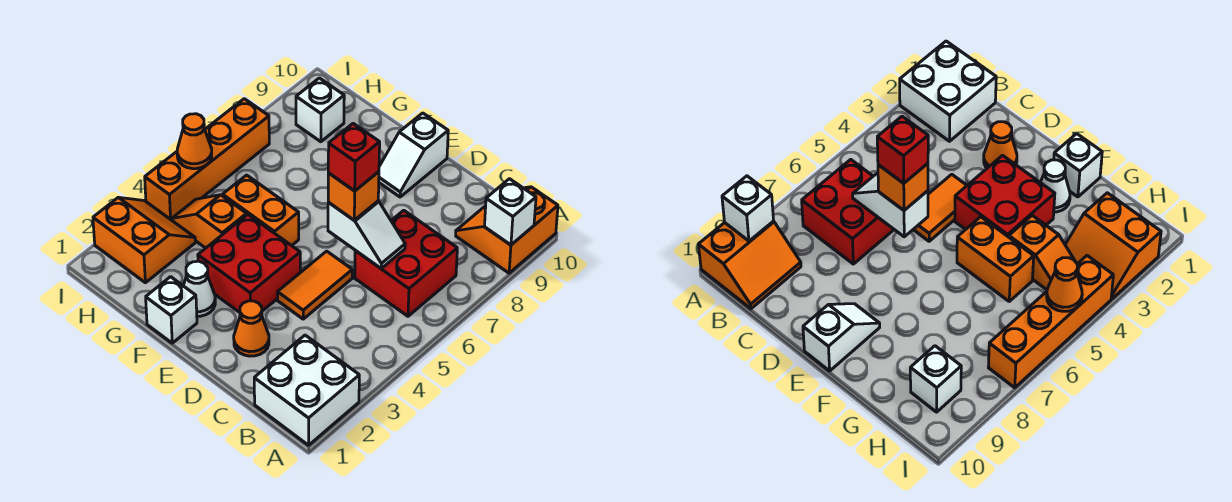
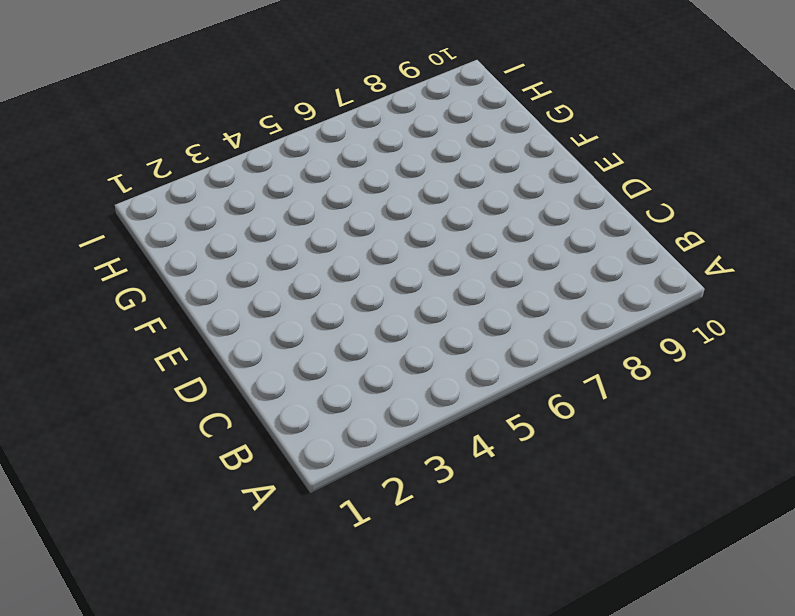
none -> white brick A1:B2 level 1
none -> orange slope A9:B10 level 1 top A
none -> red brick B6:C7 level 1

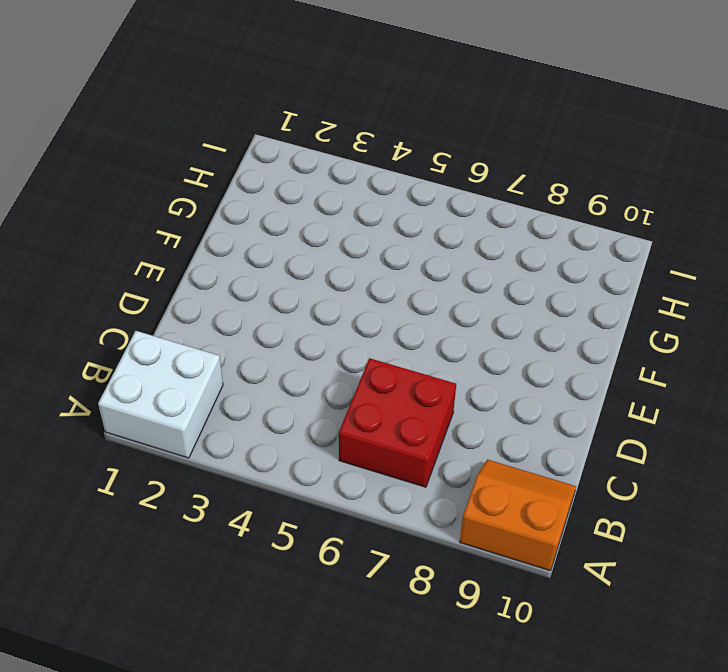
none -> orange cone D2 level 1
none -> orange tile D4:D5 level 1
none -> red brick E3:F4 level 1

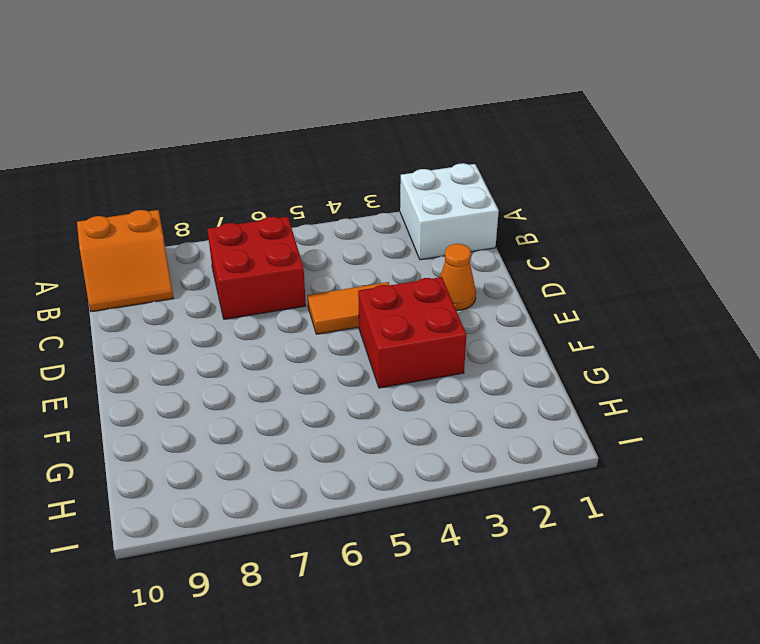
none -> white slope E9:E10 level 1 top 10
none -> white brick F1 level 1
none -> white cone F2 level 1

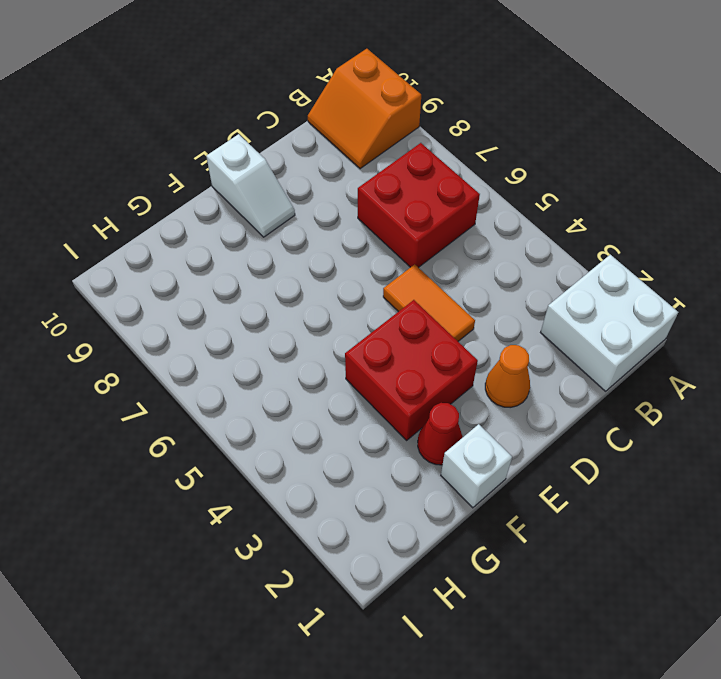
red cone F2 level 1 -> white cone F2 level 1
none -> orange brick F5:G5 level 1
none -> orange slope G4:H4 level 1 top G
none -> orange slope H2:I3 level 1 top 2

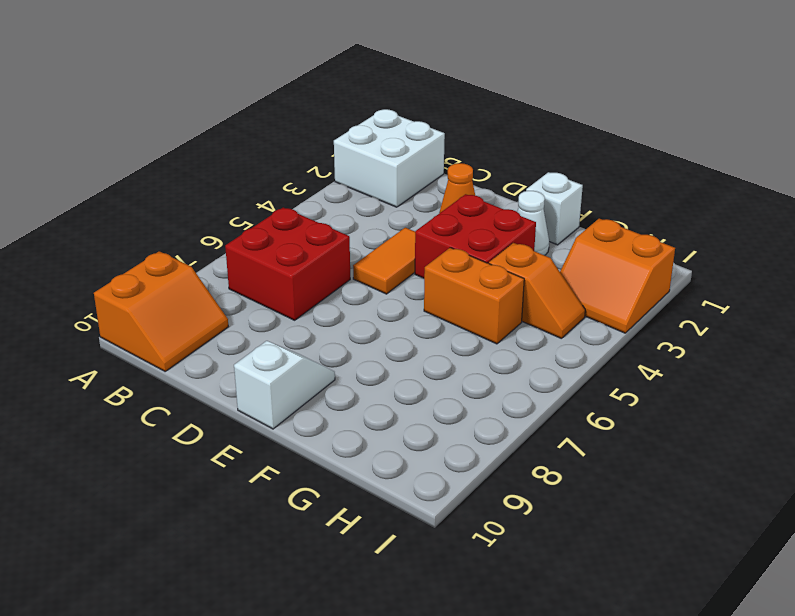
none -> white brick H9 level 1
none -> orange brick I4:I7 level 1
none -> white brick A9 level 2

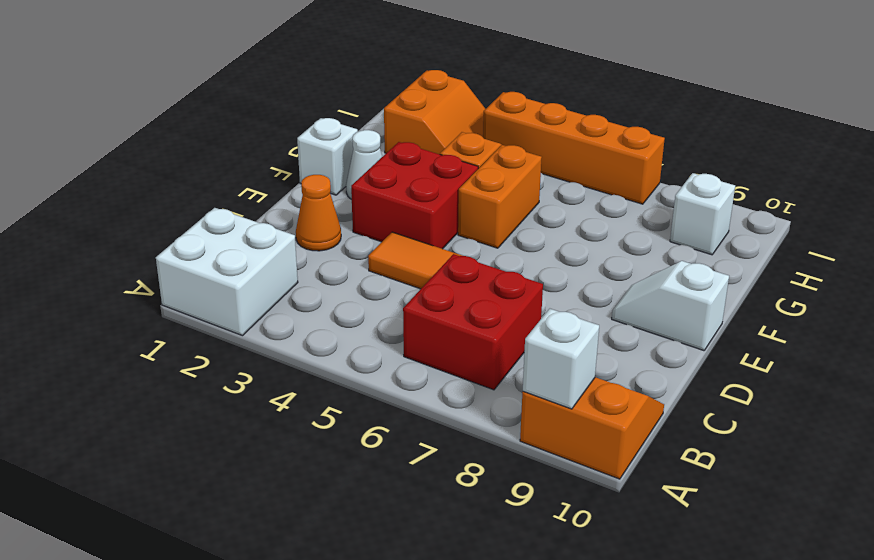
none -> white slope C6:D6 level 2 top D
none -> orange cone I5 level 2
none -> orange brick D6 level 3

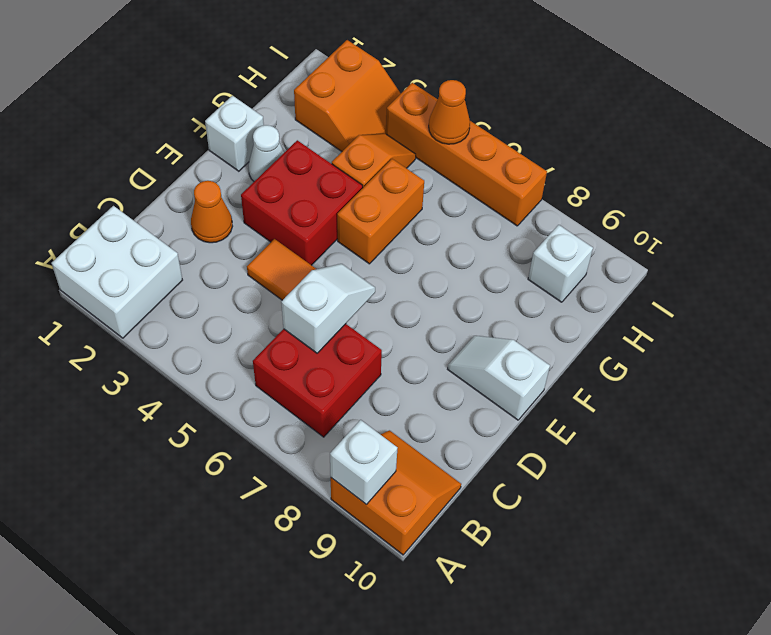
white slope C6:D6 level 2 top C -> white slope C6:D6 level 2 top D
none -> orange brick D6 level 3
none -> red brick D6 level 4

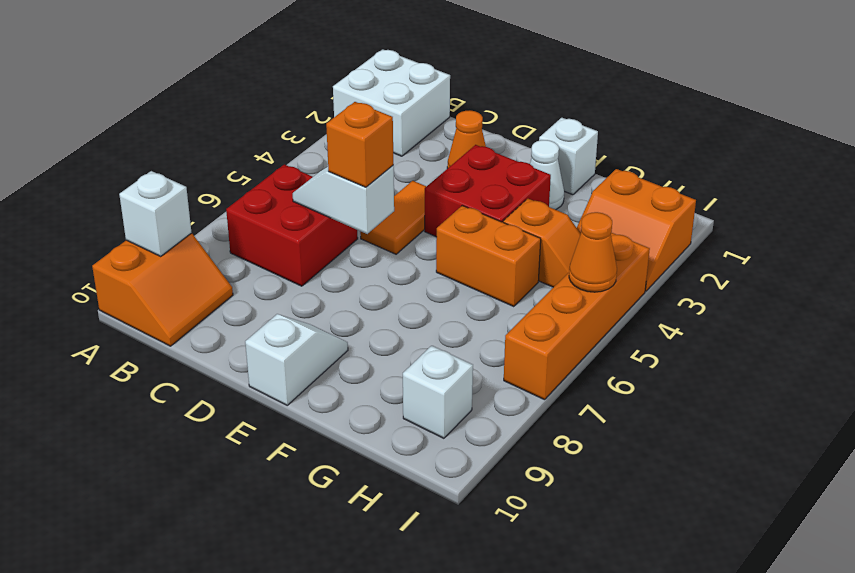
none -> red brick D6 level 4

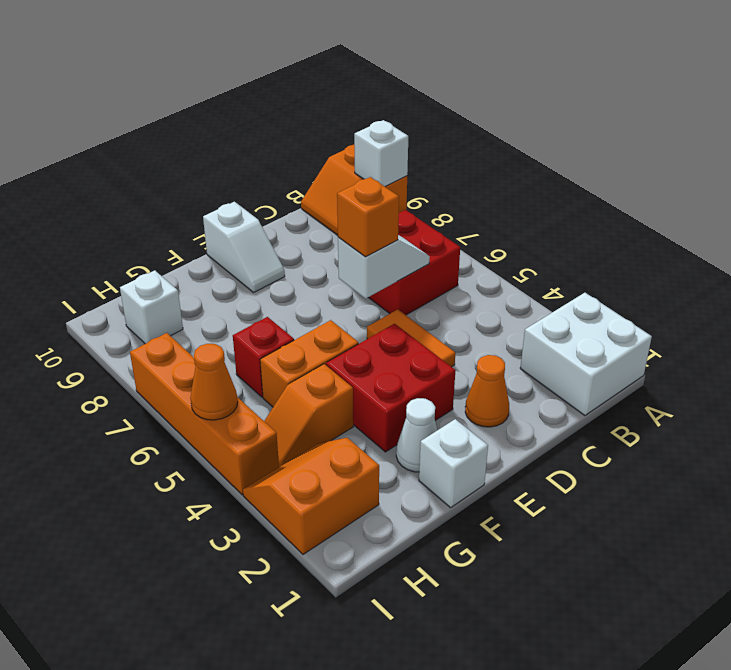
red brick G6 level 1 -> red brick D6 level 4

